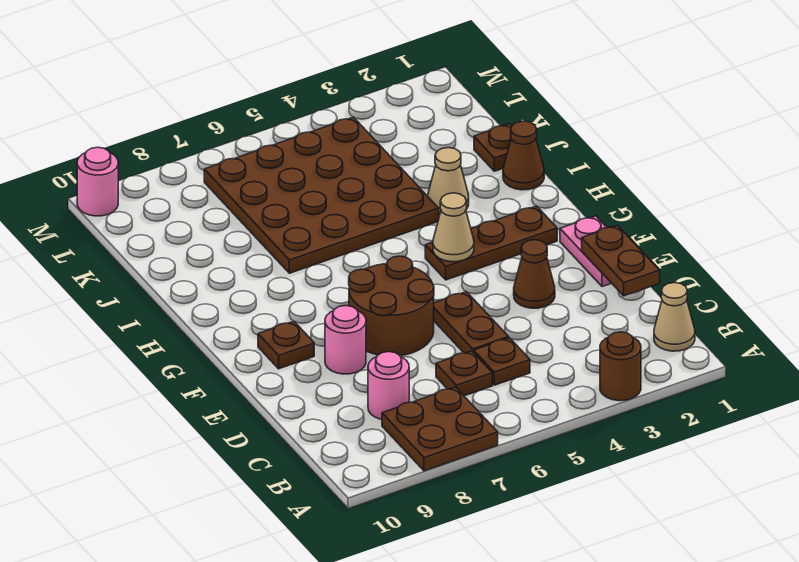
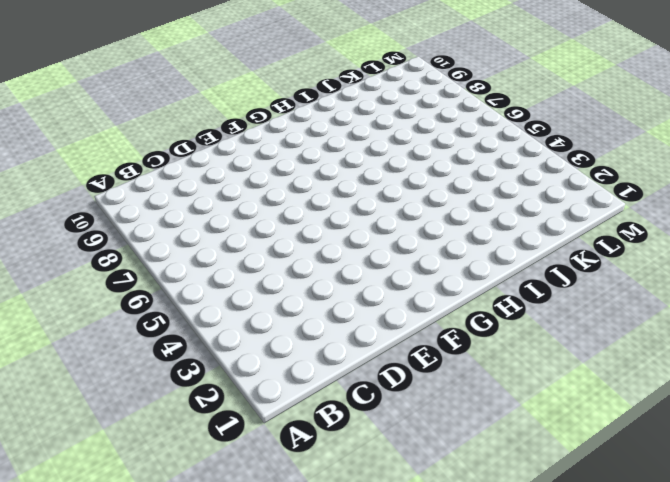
none -> brown round brick A3 level 1
none -> brown plate A7:B8 level 1
none -> tan cone B1 level 1

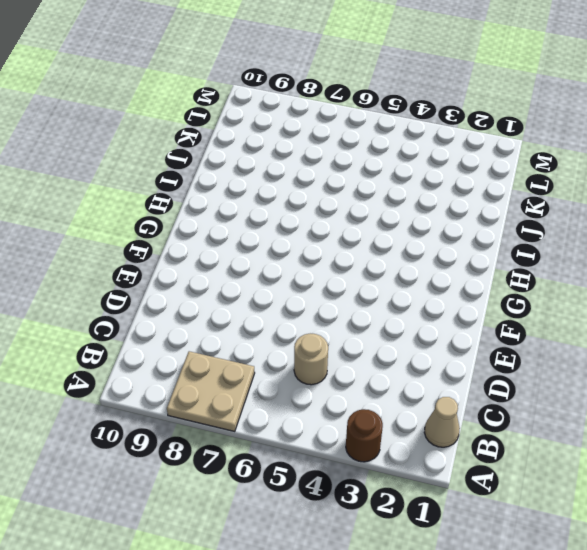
tan plate A7:B8 level 1 -> brown plate A7:B8 level 1
tan round brick C5 level 1 -> brown plate C5 level 1
none -> brown plate C6 level 1
none -> pink round brick C8 level 1
none -> brown plate D5:E5 level 1

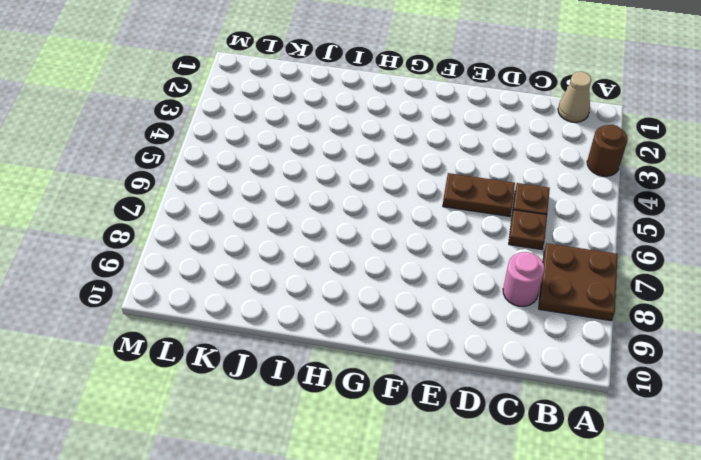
none -> pink plate E1:F1 level 1
none -> brown cone E3 level 1
none -> brown round brick E6:F7 level 1

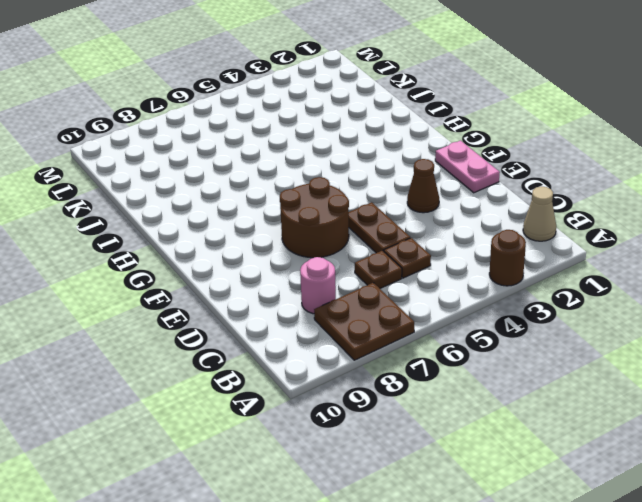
none -> pink round brick E8 level 1
none -> brown plate F9 level 1
none -> brown plate G2:G4 level 1

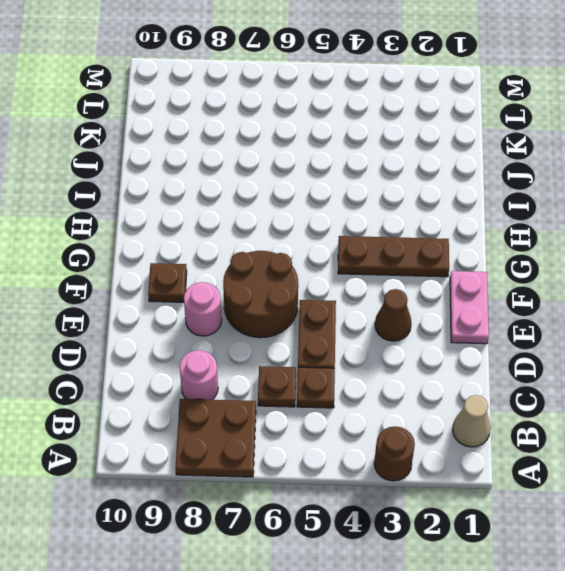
none -> brown cone I1 level 1
none -> tan cone I3 level 1
none -> brown plate I4:L7 level 1

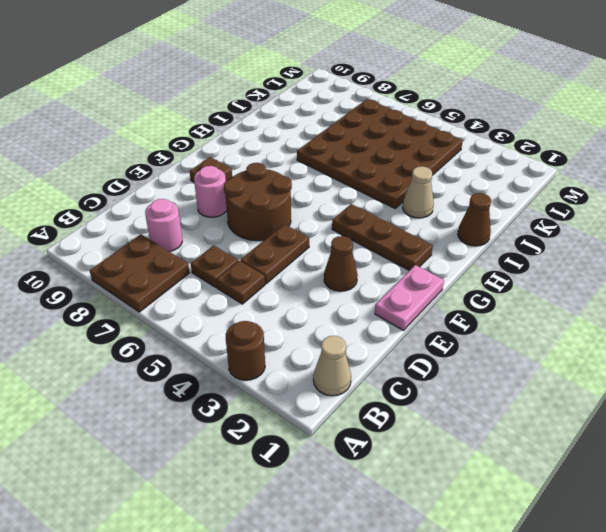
none -> brown plate J1 level 1
none -> pink round brick M10 level 1
none -> brown plate D1:E1 level 2

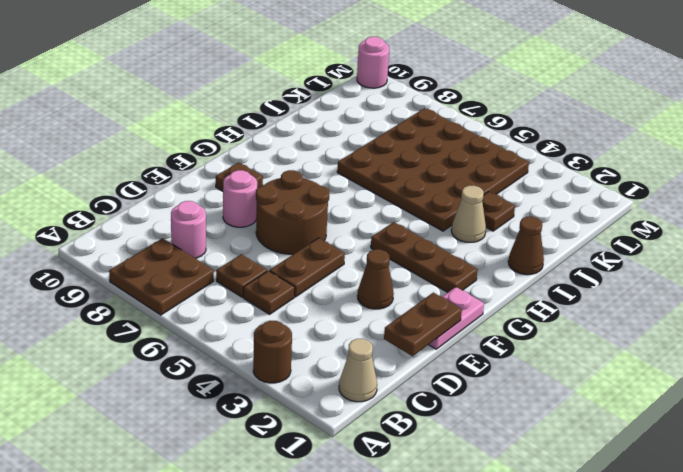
brown plate J3 level 1 -> brown plate J1 level 1
none -> tan cone G4 level 2

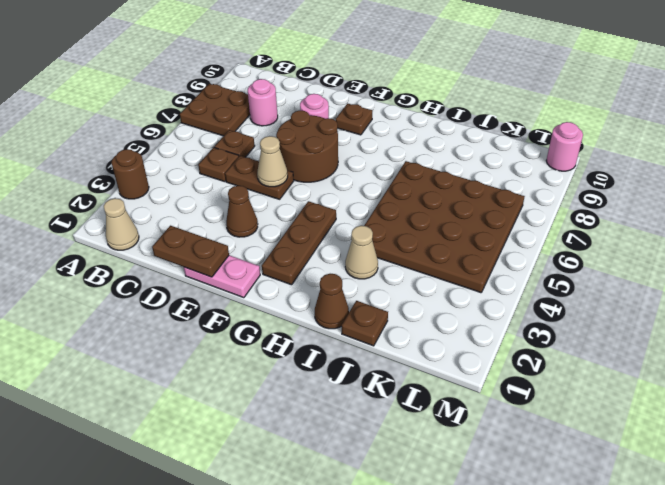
tan cone E5 level 2 -> tan cone G4 level 2

